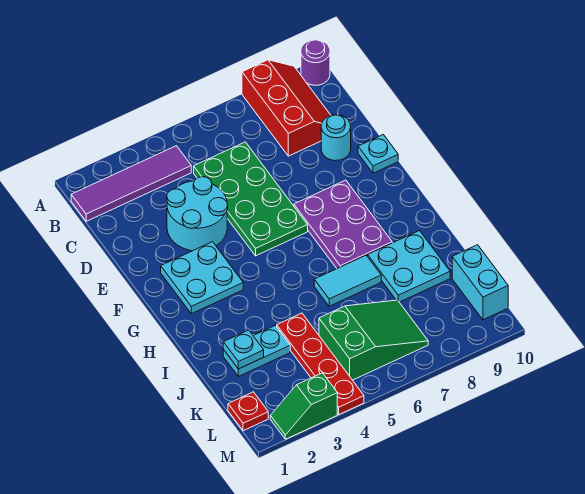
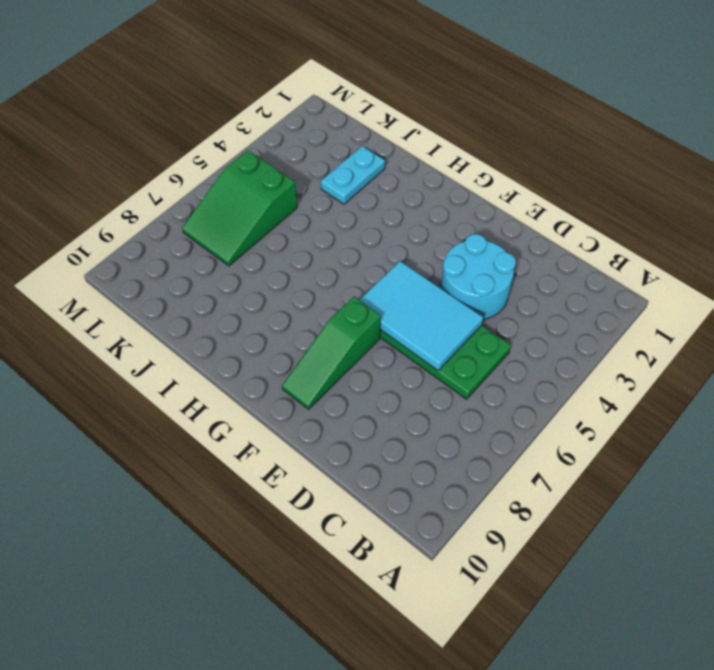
cyan tile D5:F6 level 2 -> none
green slope F7:F9 level 1 top 7 -> purple plate F7:H8 level 1
none -> red slope A8:C9 level 1 top 8
none -> purple round brick A10 level 1
none -> purple tile B1:B4 level 1

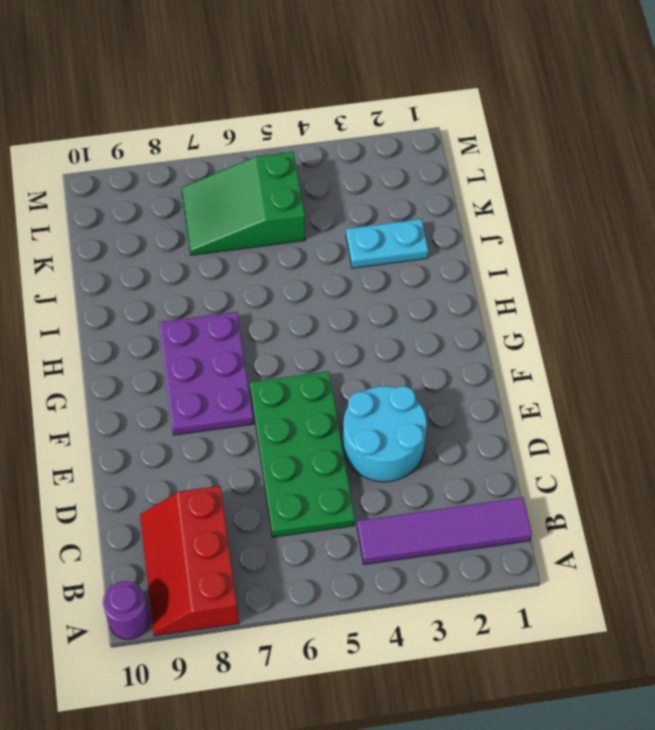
none -> cyan round brick D9 level 1
none -> cyan plate E10 level 1
none -> cyan plate F2:G3 level 1

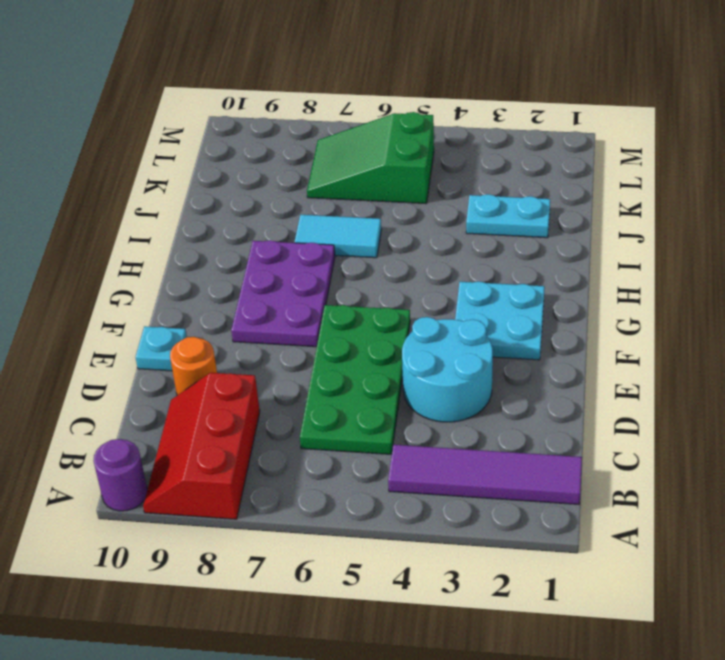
orange round brick D9 level 1 -> cyan round brick D9 level 1
none -> cyan plate I8:J9 level 1
none -> red plate J4:M4 level 1
none -> cyan brick K10:L10 level 1

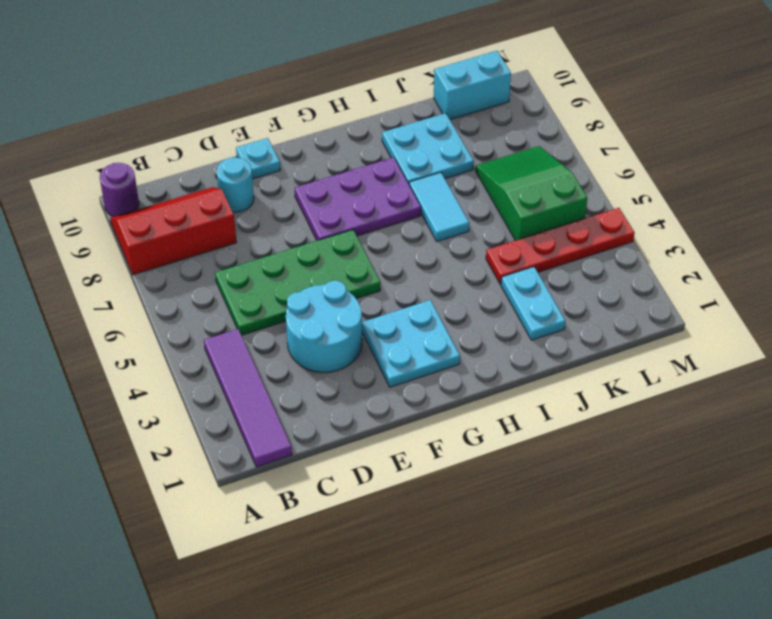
none -> red plate L1 level 1
none -> green slope M2:M3 level 1 top 3
none -> cyan plate J2 level 2

